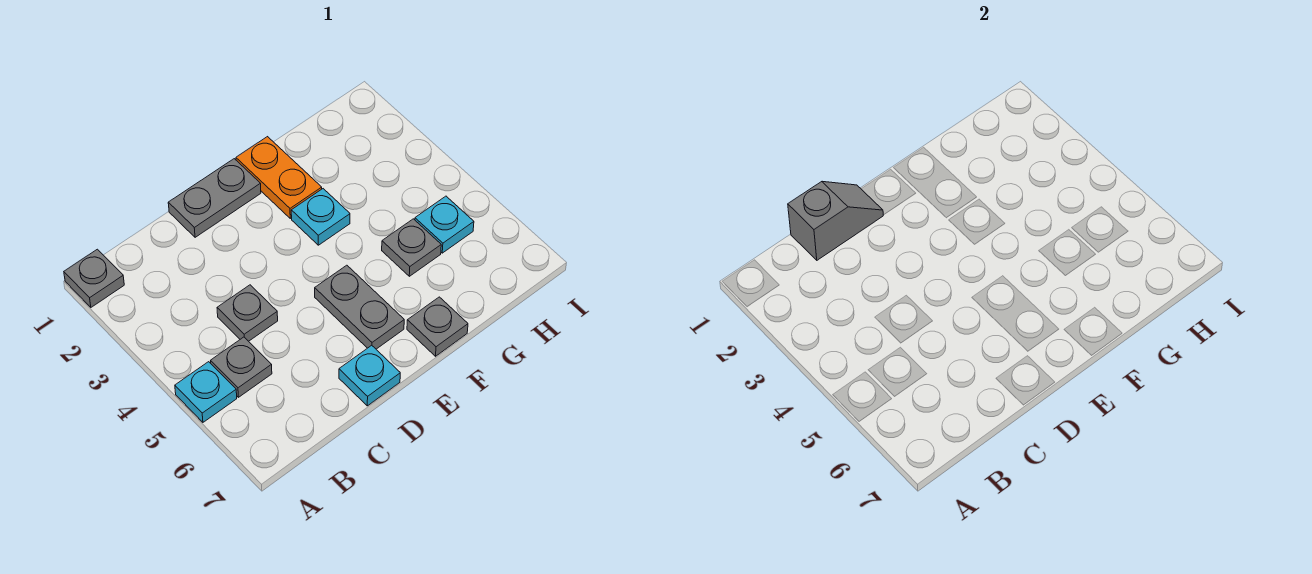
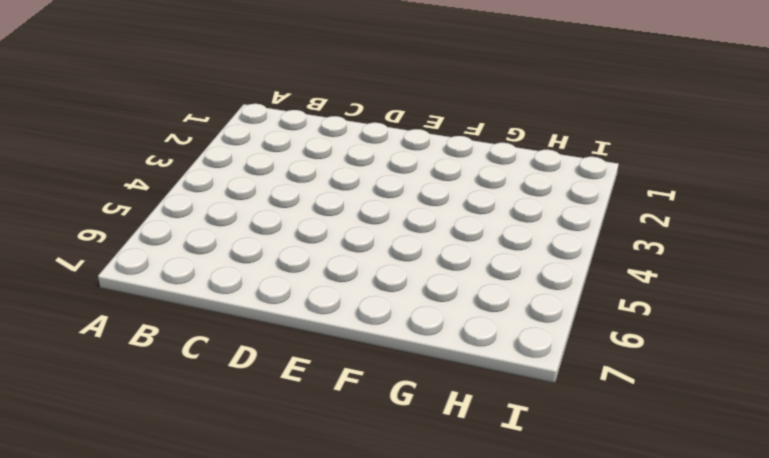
none -> grey plate A1 level 1
none -> cyan plate A5 level 1
none -> grey plate B5 level 1

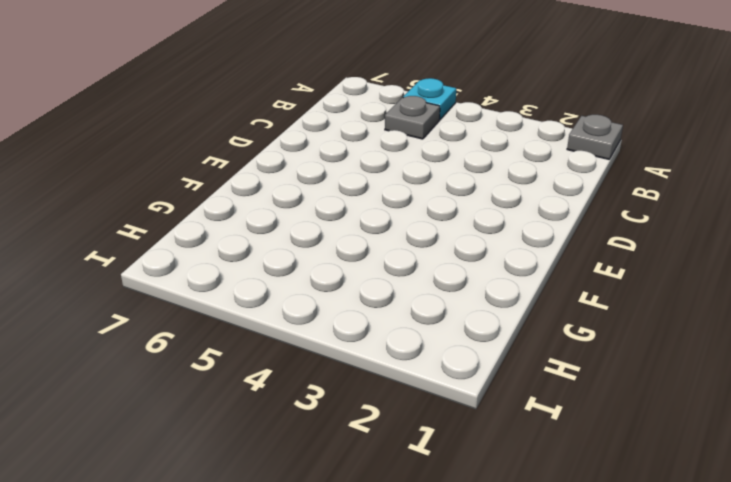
none -> grey plate C4 level 1
none -> grey plate D1:E1 level 1
none -> cyan plate D7 level 1

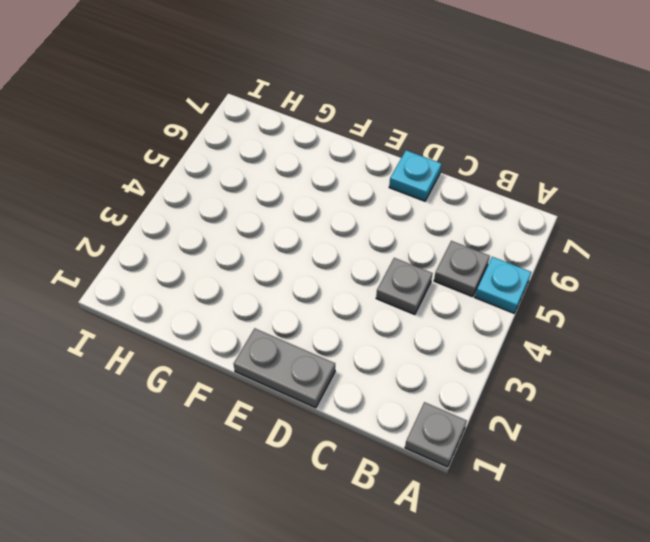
none -> grey plate E5:E6 level 1
none -> orange plate F1:F2 level 1
none -> cyan plate F3 level 1

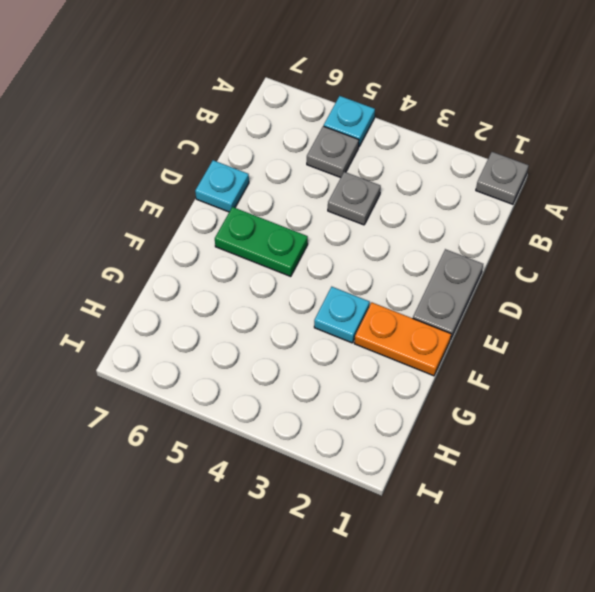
green plate E5:E6 level 1 -> grey plate E5:E6 level 1
none -> grey plate F7 level 1
none -> grey plate G5 level 1
none -> cyan plate H5 level 1

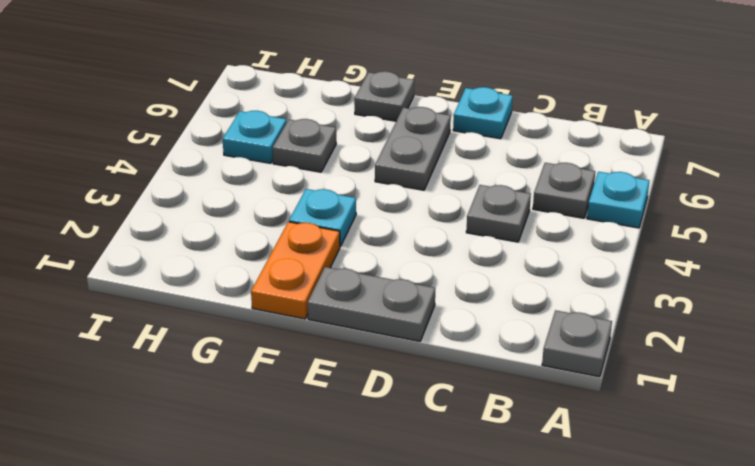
none -> grey slope C1:D1 level 2 top C

